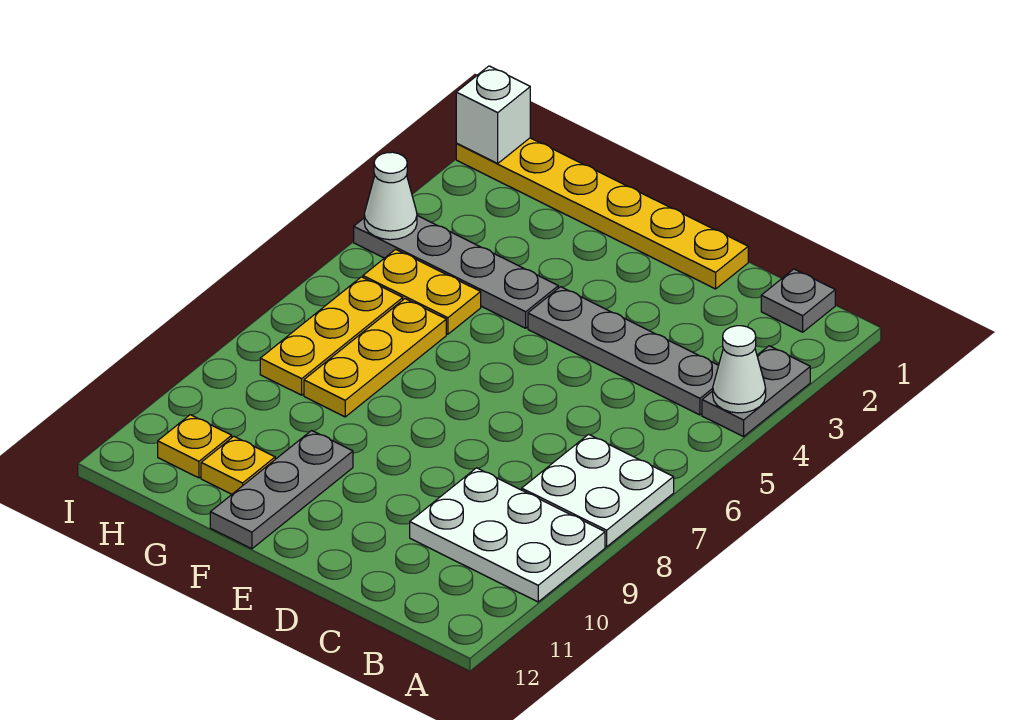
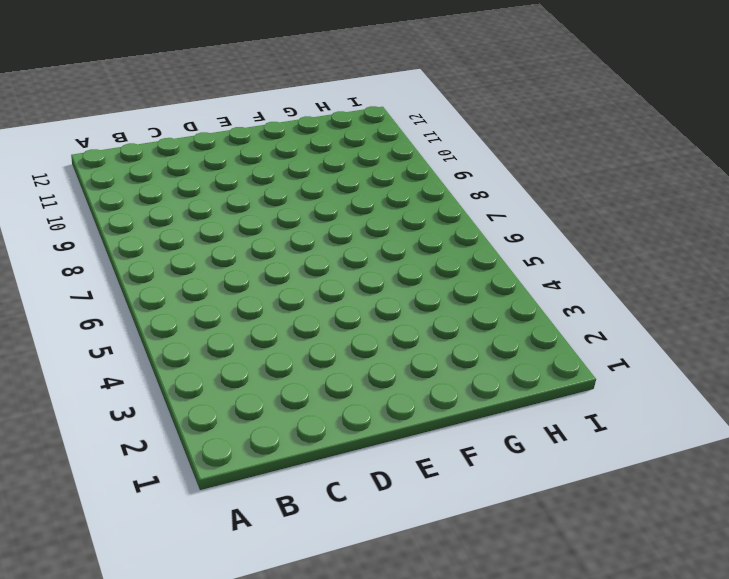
none -> grey plate A3:A4 level 1
none -> white plate A7:B8 level 1
none -> white plate A9:C10 level 1

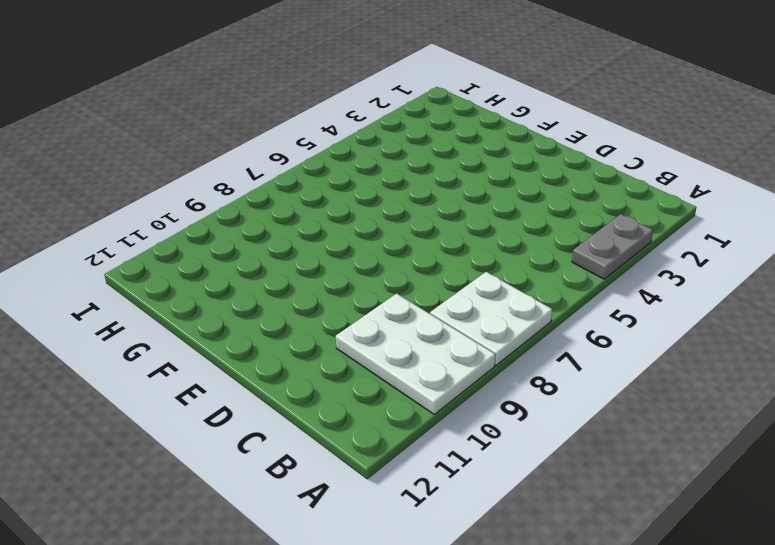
none -> grey plate B1 level 1
none -> grey plate B4:E4 level 1
none -> yellow plate D1:I1 level 1

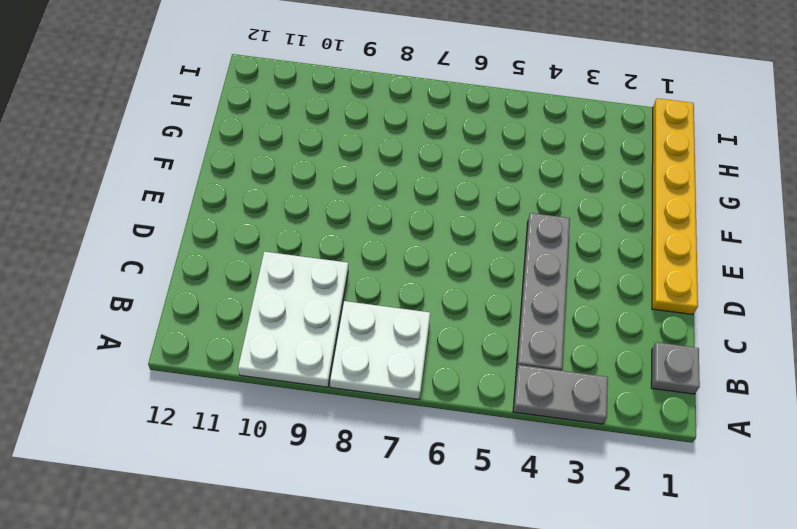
none -> grey plate F4:I4 level 1
none -> grey plate F10:F12 level 1
none -> yellow plate G5:H5 level 1

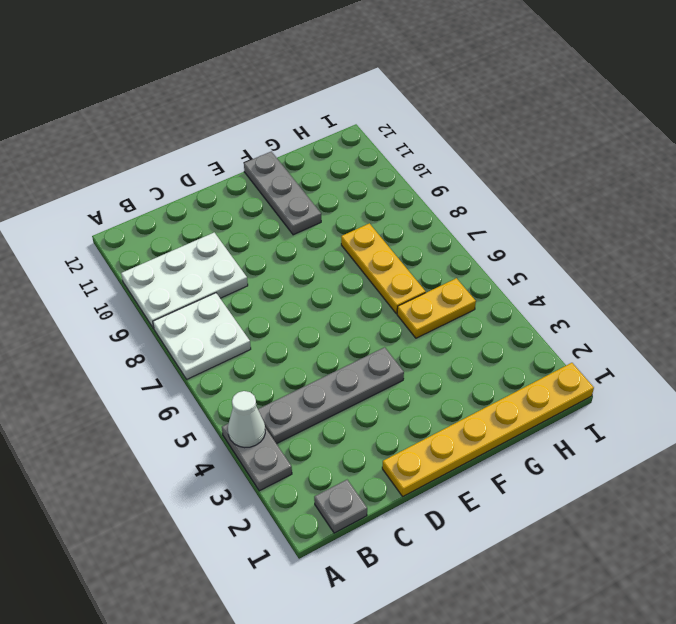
none -> grey plate F4:I4 level 1
none -> yellow plate G11 level 1
none -> yellow plate H6:H8 level 1

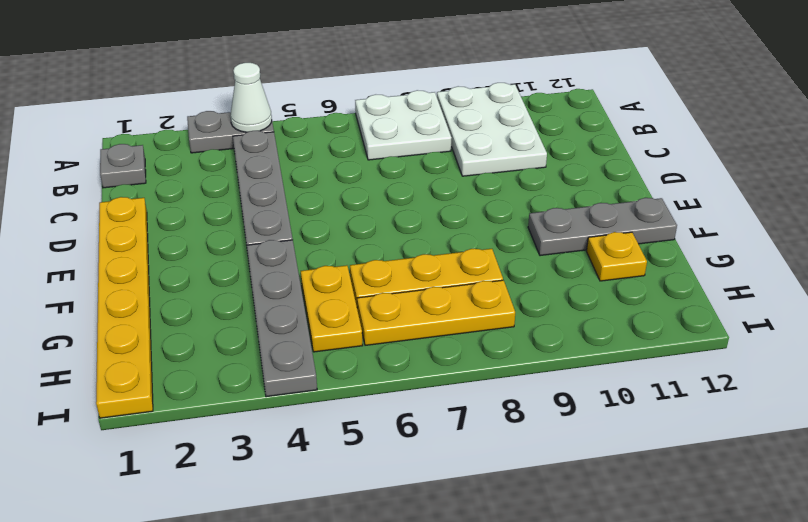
none -> yellow plate H11 level 1
none -> white brick I1 level 2
none -> white cone I4 level 2

